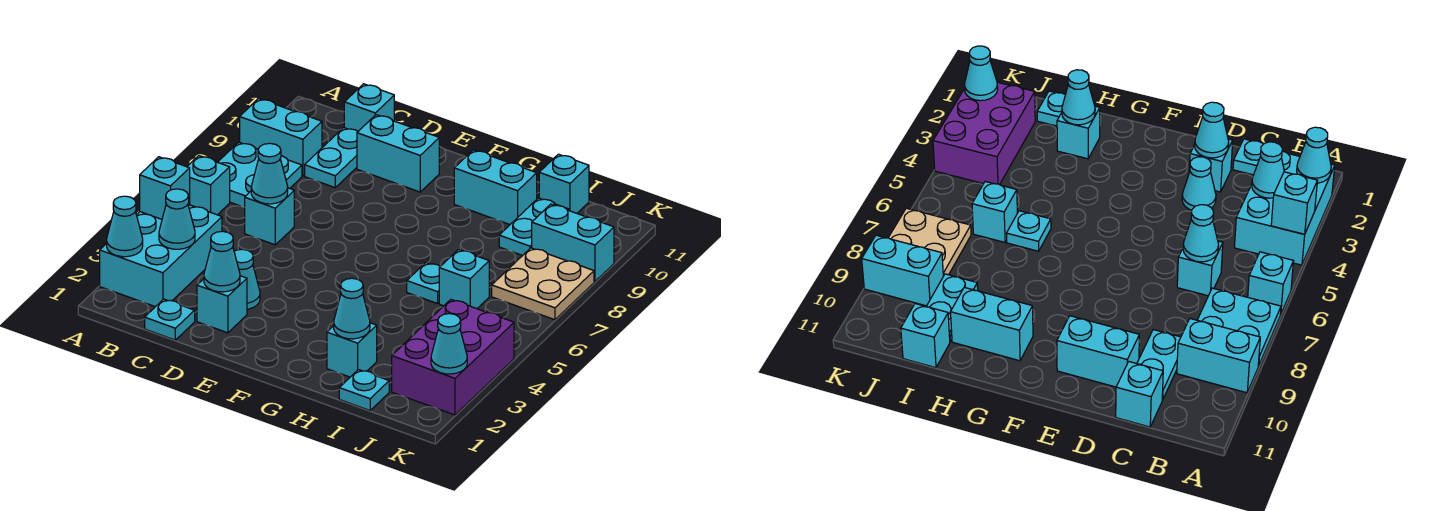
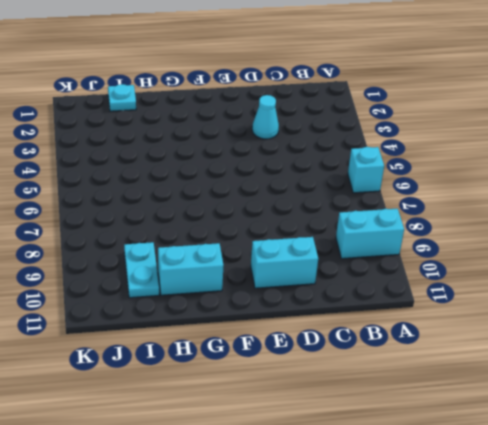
none -> cyan brick A2:B4 level 1
none -> cyan plate A7:B8 level 1
none -> cyan plate C1 level 1

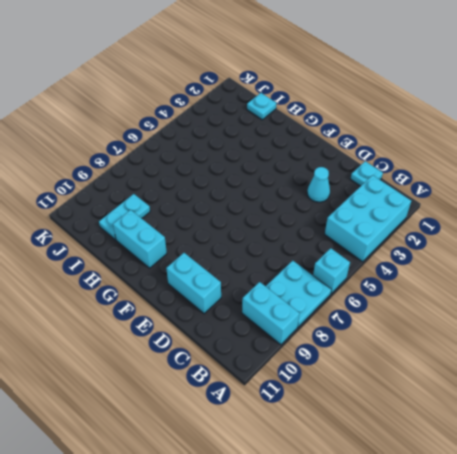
none -> cyan brick C6 level 1
none -> cyan plate C9:C10 level 1
none -> cyan brick C11 level 1

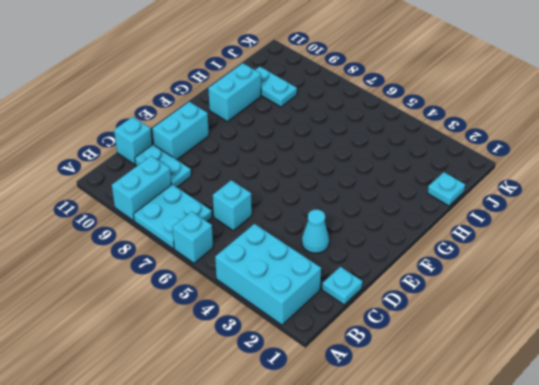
none -> cyan brick D2 level 1
none -> cyan brick H2 level 1
none -> cyan plate H6 level 1

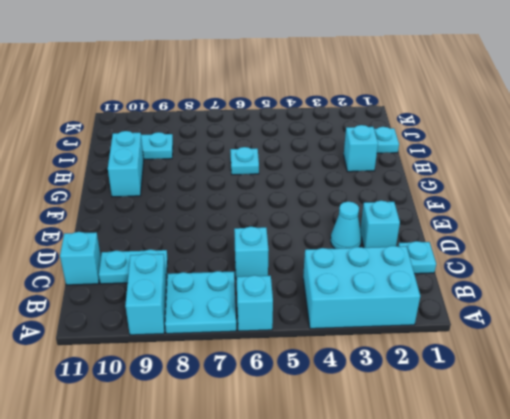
none -> cyan brick D10:E10 level 1
none -> cyan brick I6 level 1
none -> cyan brick I11 level 1

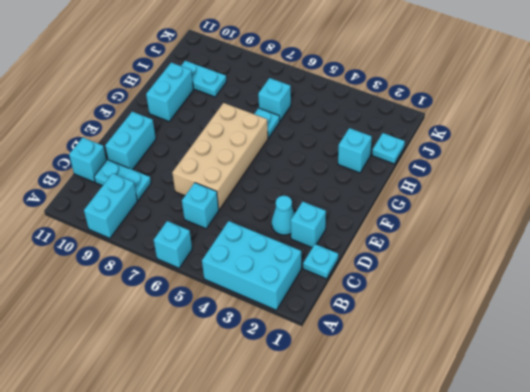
tan brick D6:G7 level 1 -> none
none -> cyan plate A7:B8 level 1
none -> cyan brick I11 level 1
none -> purple brick J2:K4 level 1

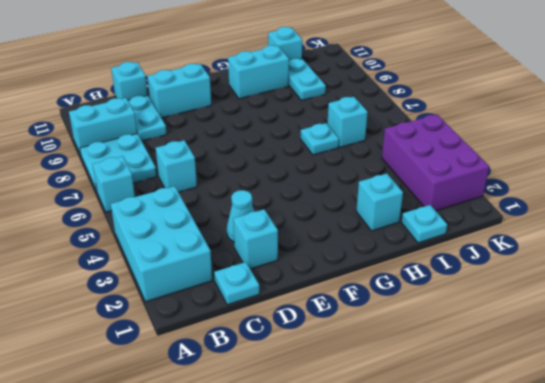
none -> tan plate J7:K8 level 1
none -> cyan brick J9:K9 level 1
none -> cyan cone A2 level 2

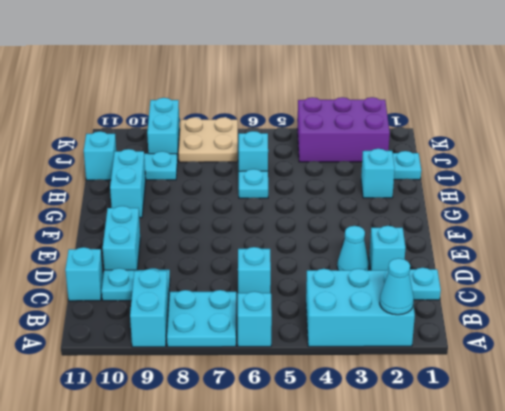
none -> cyan brick A4 level 2
none -> cyan cone B3 level 2
none -> cyan cone C6 level 2

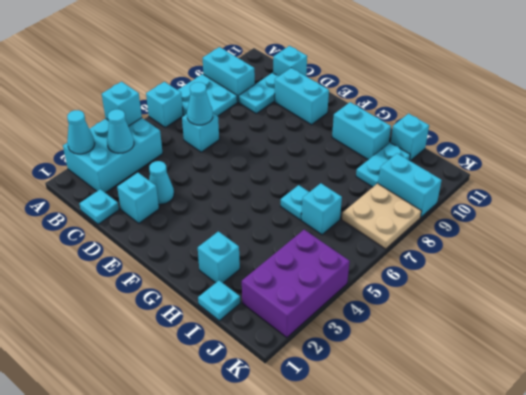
none -> cyan cone D2 level 2
none -> cyan cone H2 level 2
none -> cyan cone K2 level 2

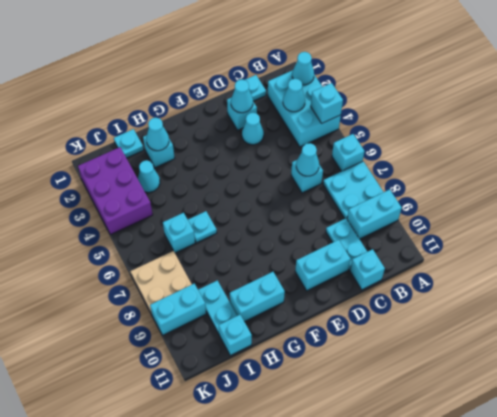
cyan cone I3 level 1 -> cyan cone K2 level 2

